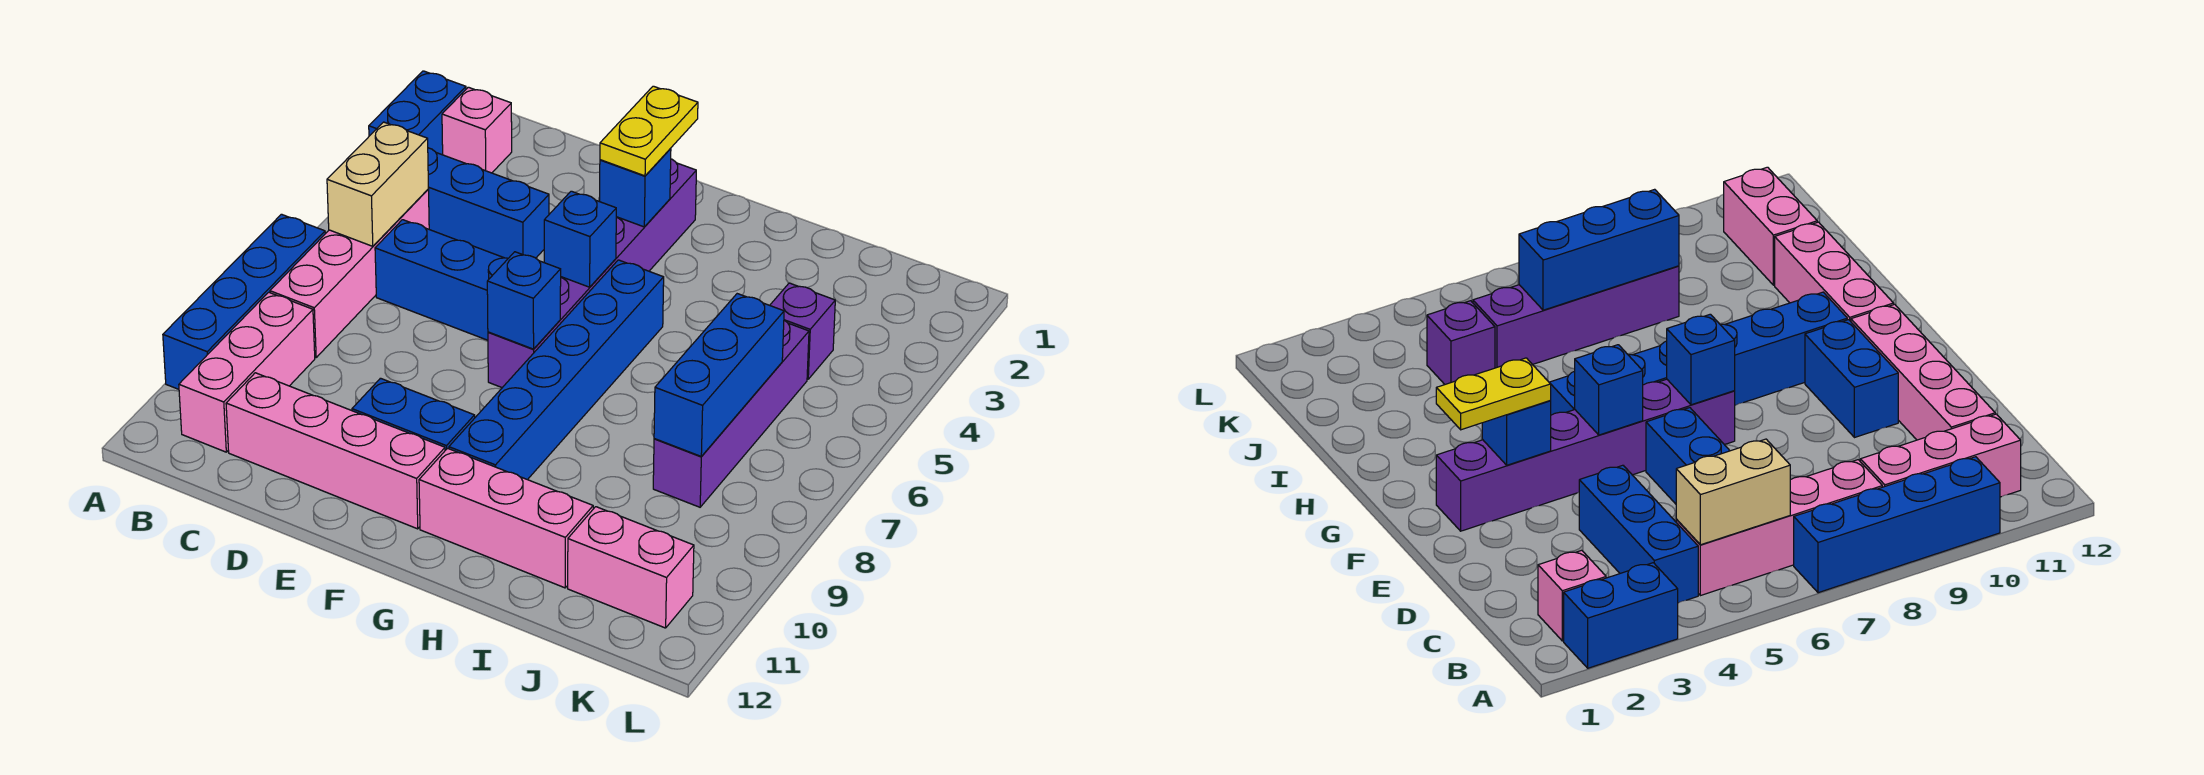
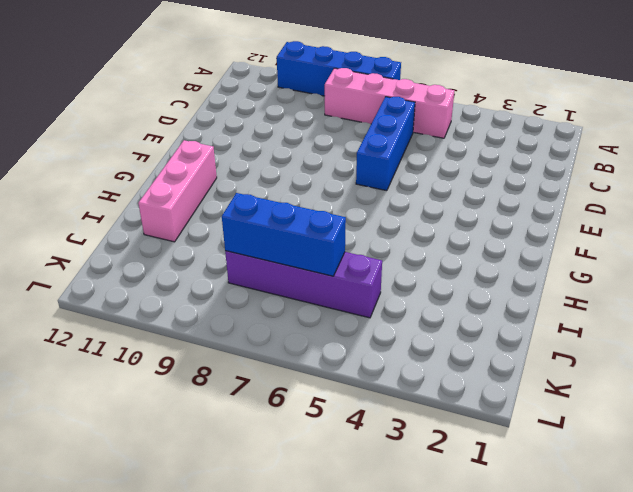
none -> blue brick A2:A3 level 1
none -> pink brick B2 level 1
none -> blue brick B4:D4 level 1

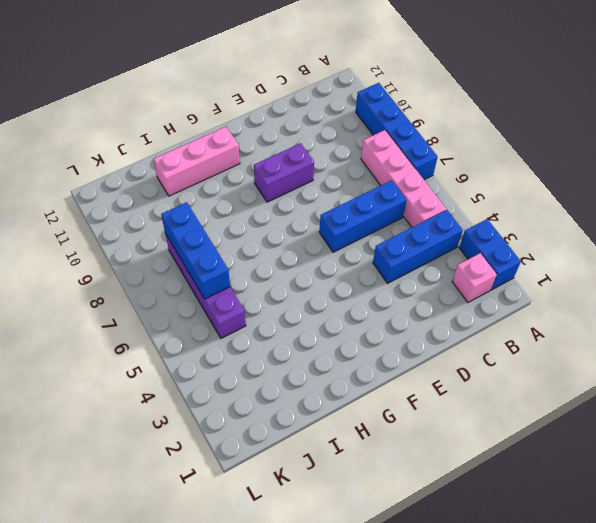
purple brick E9:F9 level 1 -> none
none -> pink brick B9:B11 level 1
none -> pink brick C11:F11 level 1
none -> blue brick E10:F10 level 1

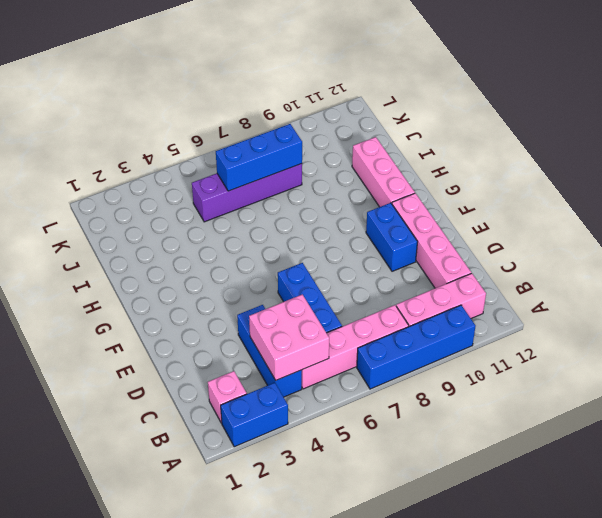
pink brick B4:C5 level 2 -> tan brick B5:B6 level 2
none -> purple brick F2:F7 level 1
none -> blue brick G5:G10 level 1
none -> purple brick J4 level 1

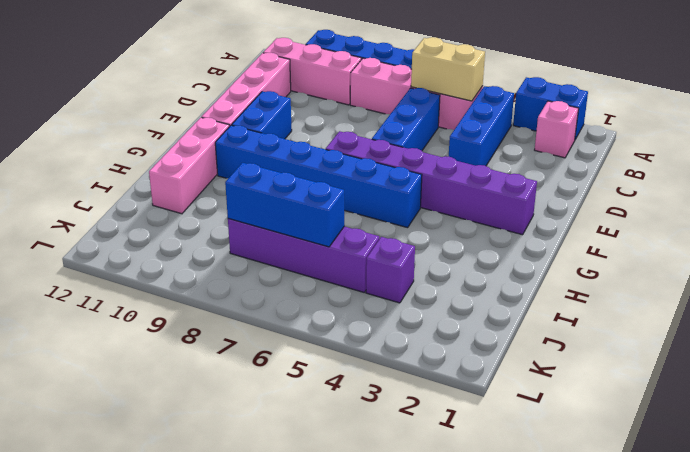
none -> pink brick J11:K11 level 1
none -> blue brick F3 level 2
none -> blue brick F5 level 2

